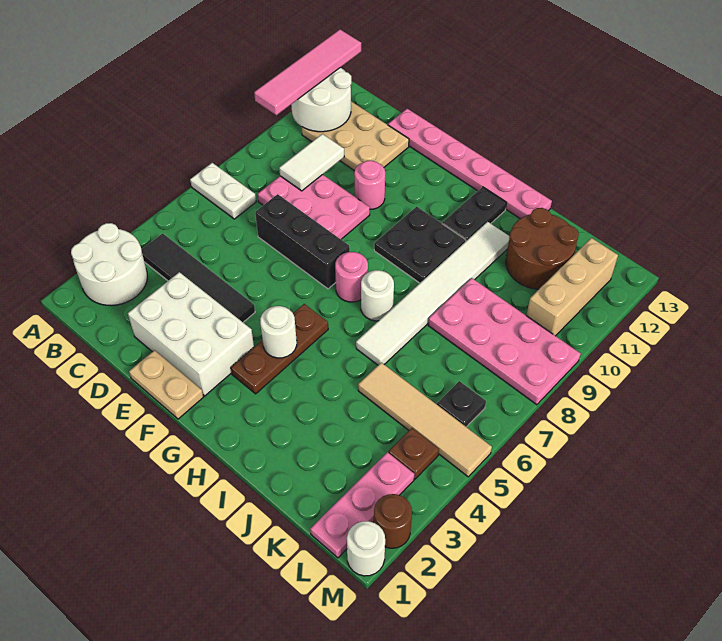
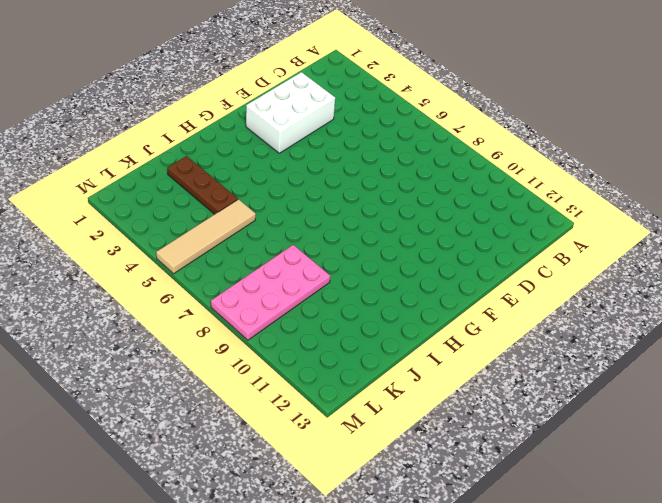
brown plate J2:J4 level 1 -> brown plate G3:G5 level 1
none -> white round brick A2:B3 level 1
none -> white plate A7:B7 level 1
none -> black tile B4:E4 level 1

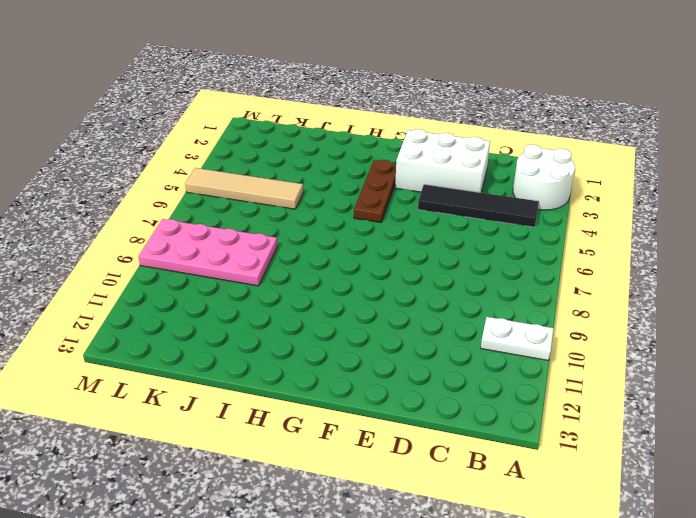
white plate A10:B10 level 1 -> white plate A7:B7 level 1
none -> tan plate B11:D12 level 1
none -> pink plate C8:E9 level 1
none -> black brick D7:F7 level 1

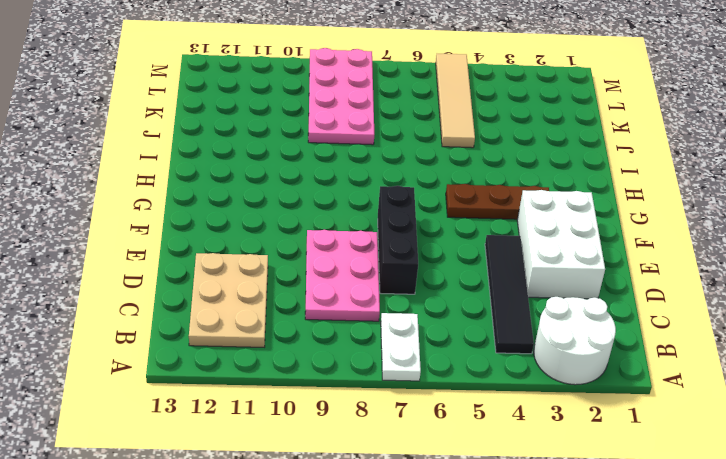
none -> pink plate D13:I13 level 1
none -> tan plate E1:F1 level 1
none -> pink round brick E10 level 1

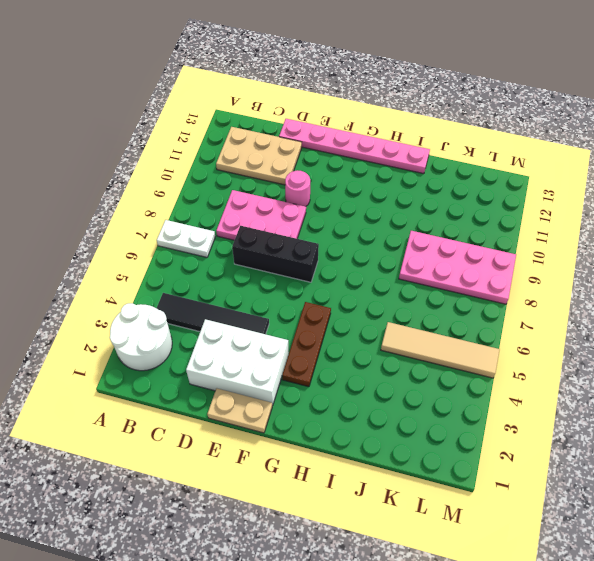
none -> pink round brick G7 level 1
none -> black plate G9:H10 level 1
none -> white round brick H7 level 1

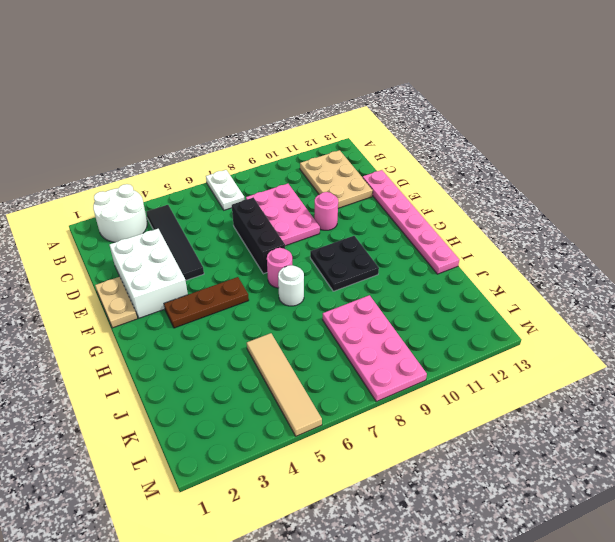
none -> black plate H11:H12 level 1
none -> white tile I6:I11 level 1
none -> brown round brick J11:K12 level 1

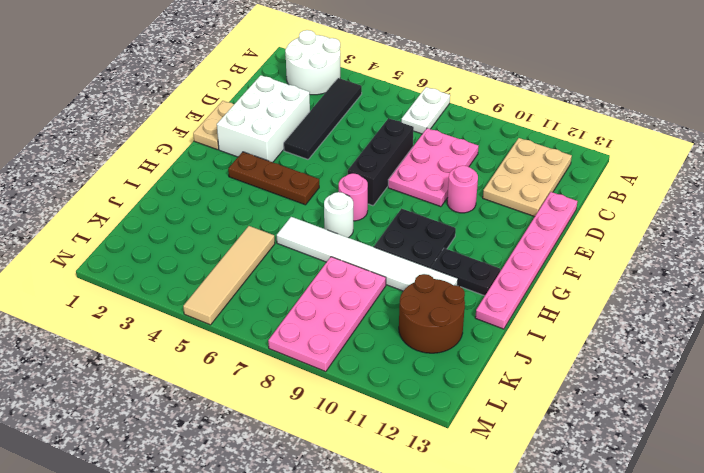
none -> pink plate L1:L3 level 1
none -> brown plate L4 level 1
none -> black plate L6 level 1

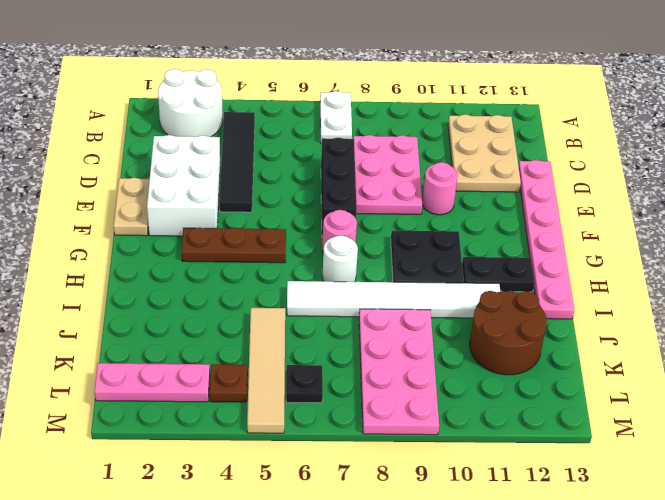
none -> tan brick L10:L12 level 1
none -> white round brick M1 level 1
none -> brown round brick M2 level 1

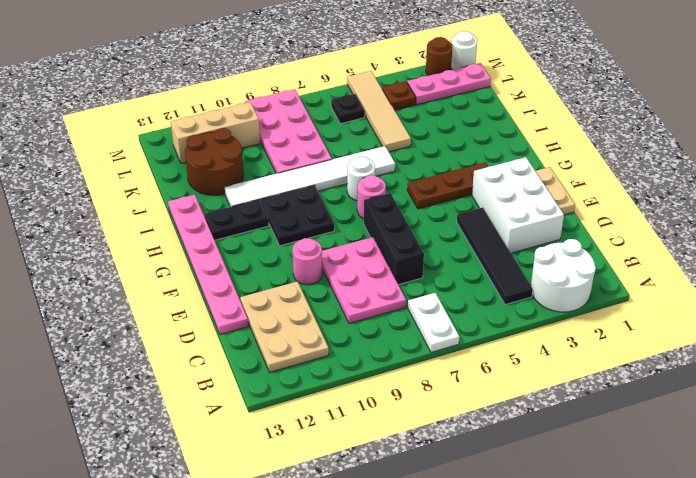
none -> white round brick A11:B12 level 2
none -> white tile C9:C10 level 2
none -> white round brick G4 level 2

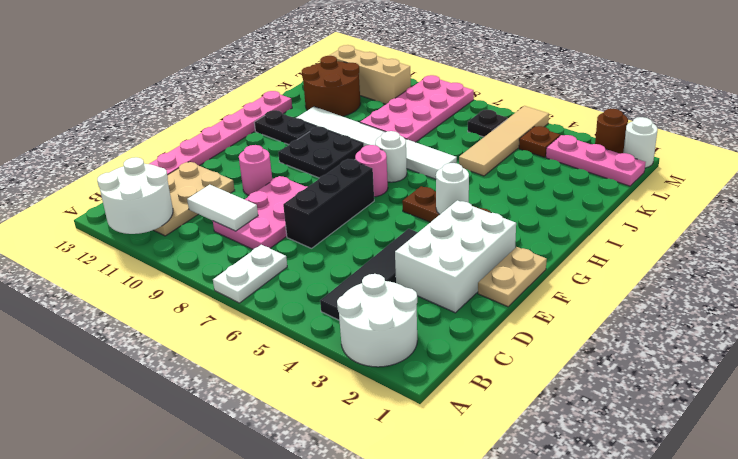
none -> pink tile A10:A13 level 3

